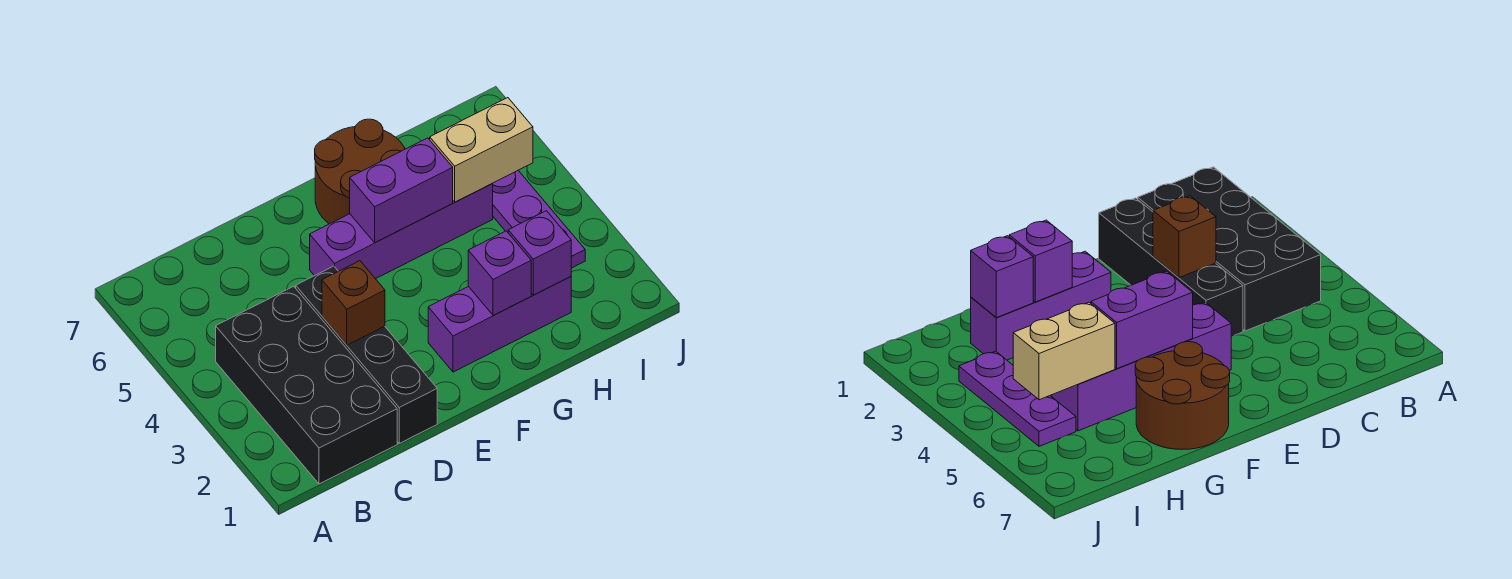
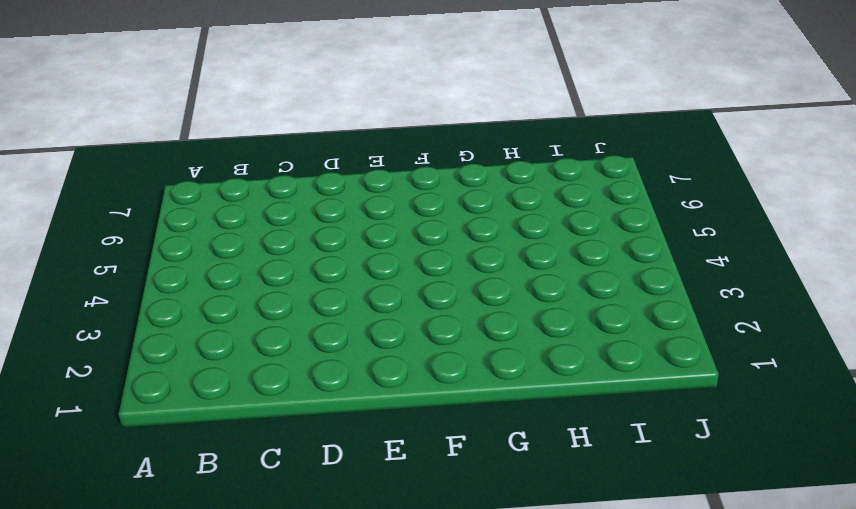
none -> black brick B1:C4 level 1
none -> black brick D1:D4 level 1

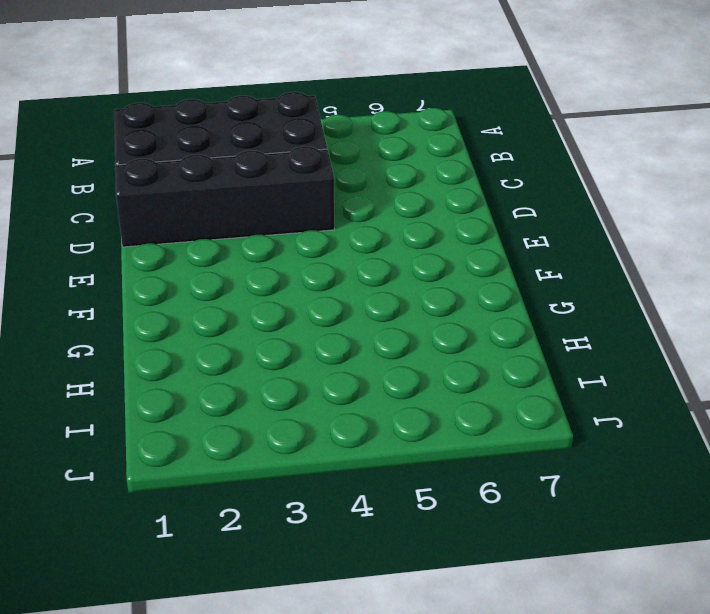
none -> purple brick E5:H5 level 1
none -> purple brick F2:H2 level 1

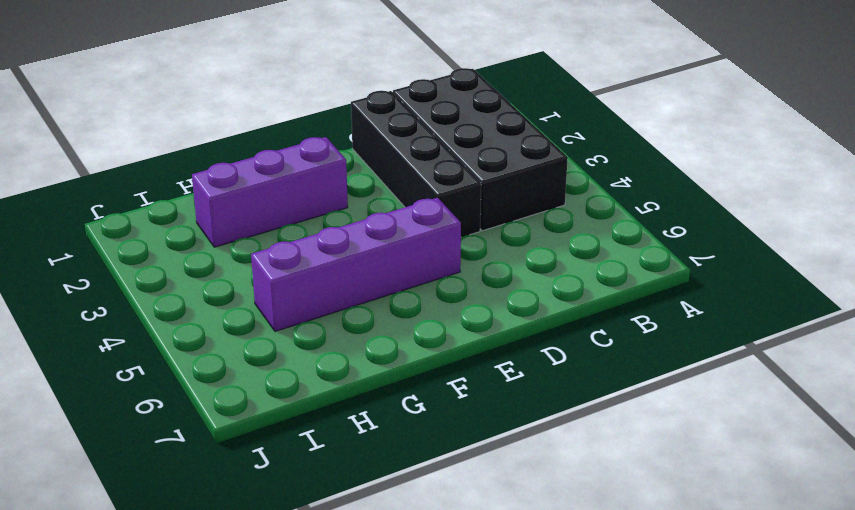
none -> brown round brick F6:G7 level 1
none -> purple plate I3:I5 level 1

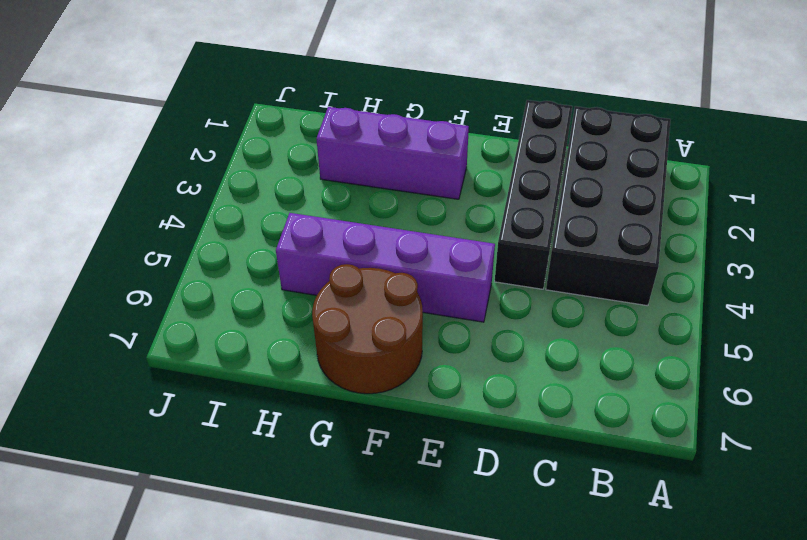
none -> purple plate I3:I5 level 1
none -> brown brick D3 level 2

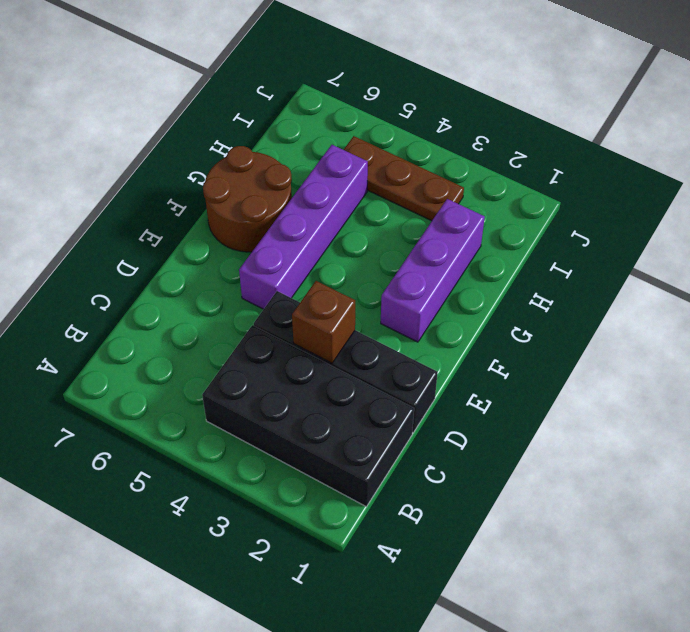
brown plate I3:I5 level 1 -> purple plate I3:I5 level 1
none -> purple brick F5:G5 level 2
none -> purple brick G2 level 2

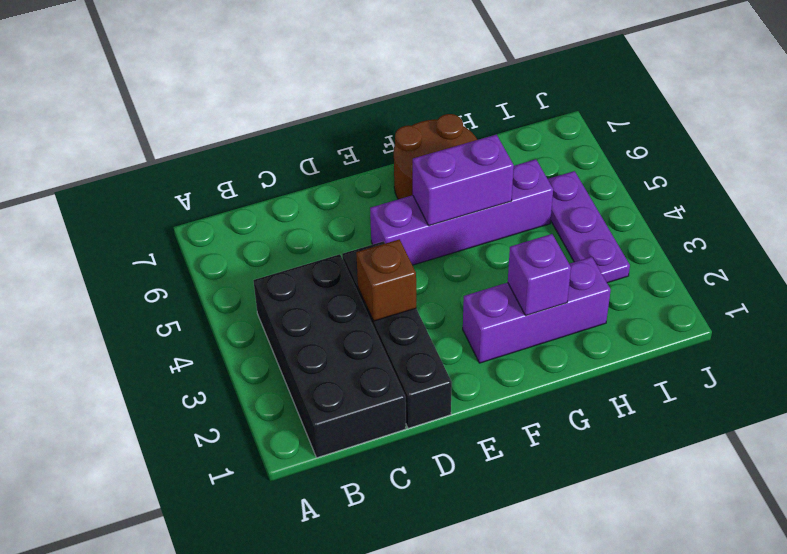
none -> purple brick H2 level 2
none -> tan brick H5:I5 level 2

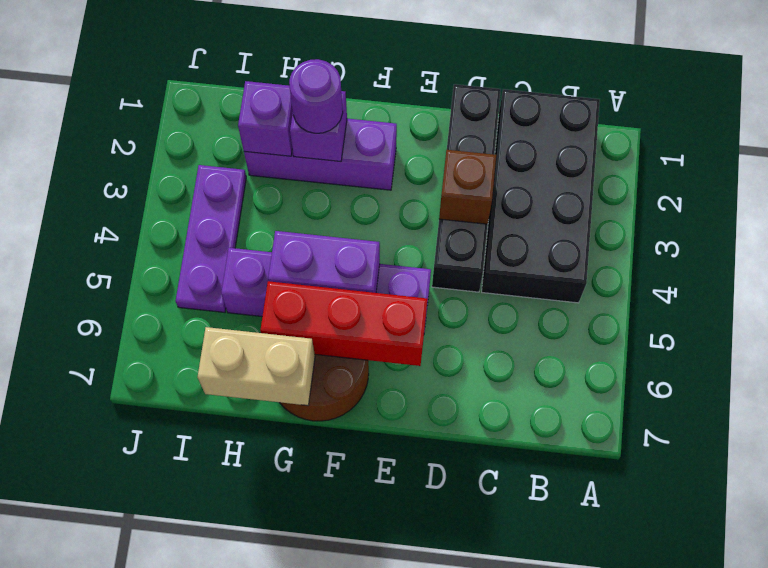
red brick E6:G6 level 2 -> none
purple round brick G2 level 3 -> none
tan brick G7:H7 level 2 -> tan brick H5:I5 level 2

